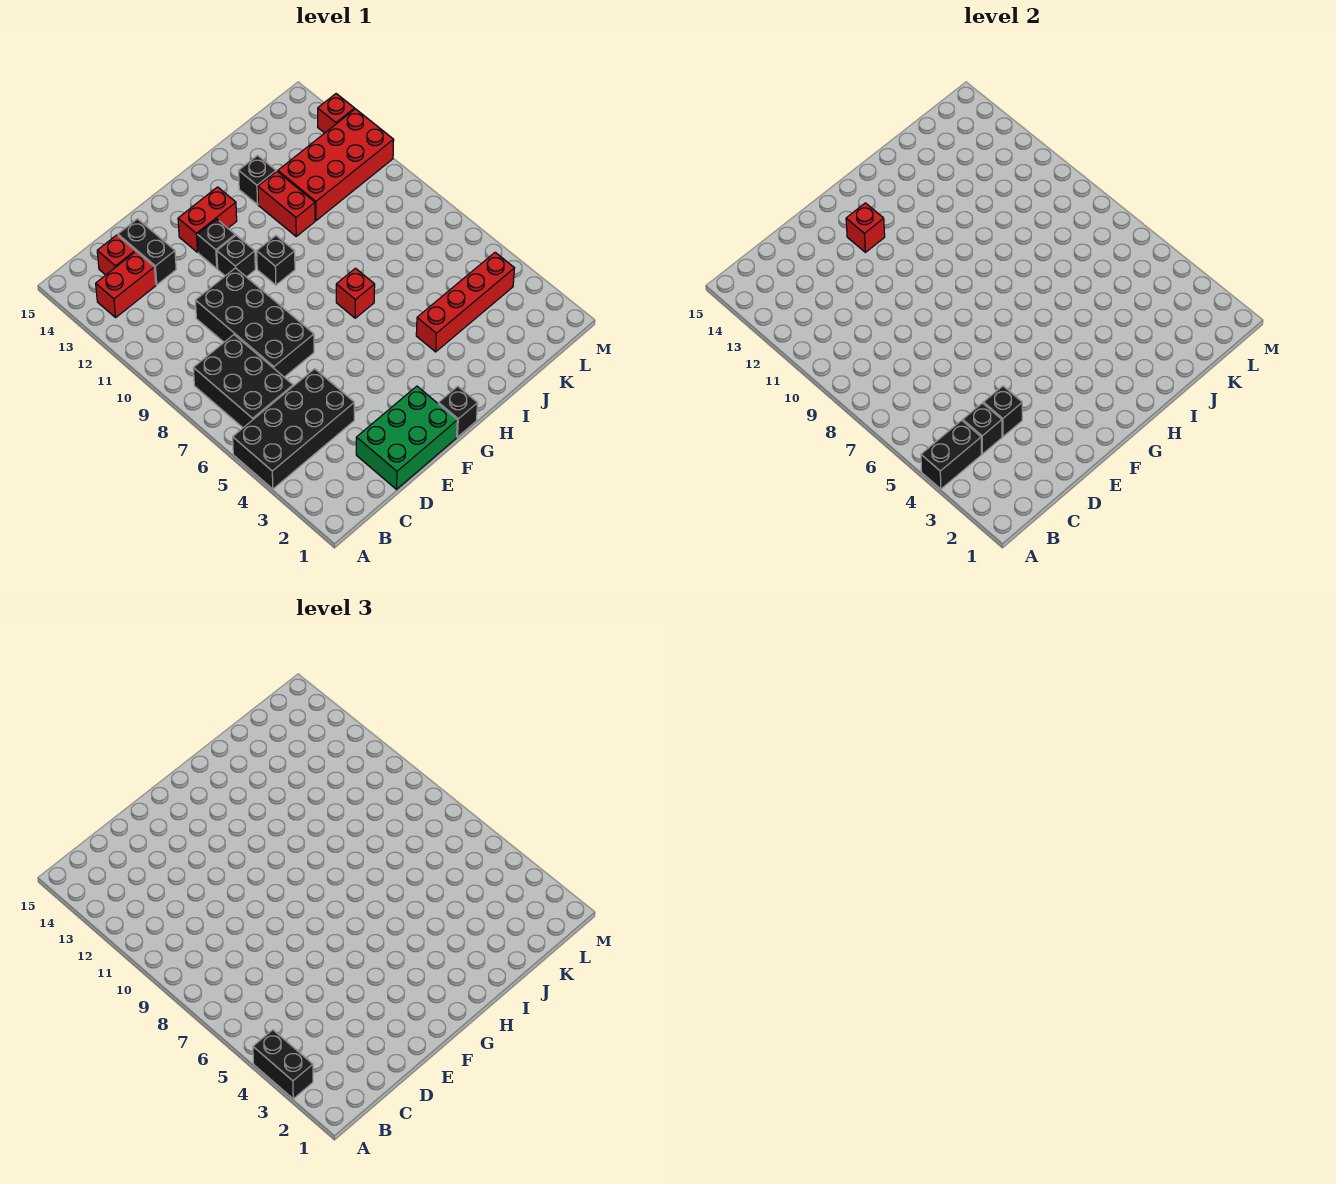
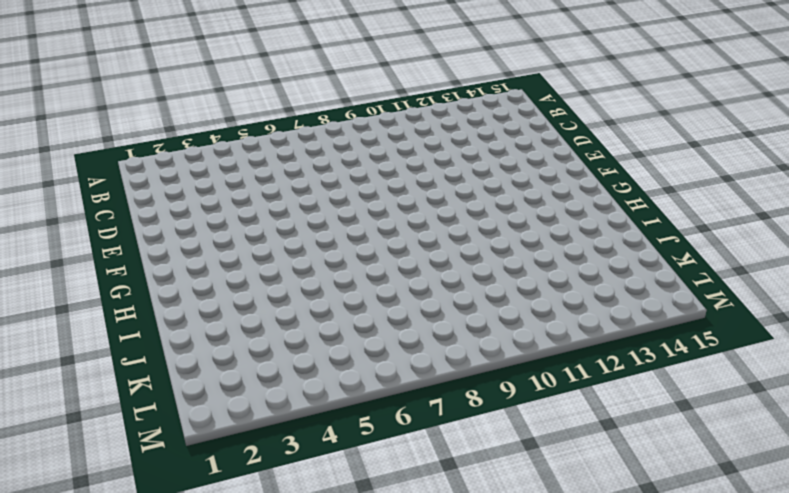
none -> black brick A4:D5 level 1
none -> black brick B6:C8 level 1
none -> red brick B13:C13 level 1

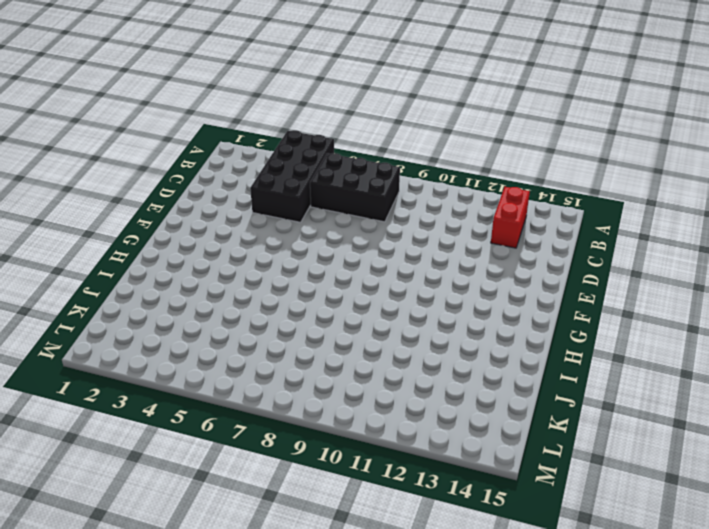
none -> red brick C14 level 1
none -> green brick D1:F2 level 1
none -> black brick D7:E10 level 1

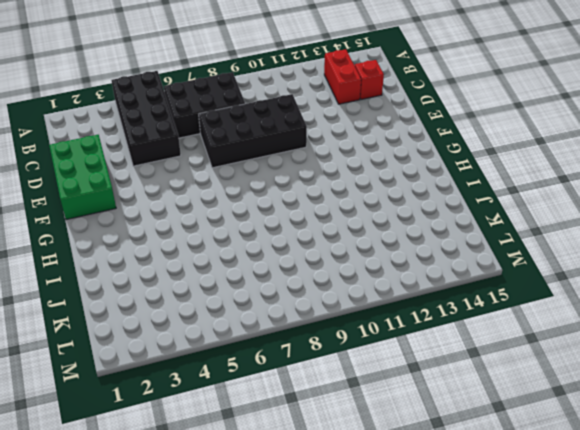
none -> black brick D13:D14 level 1
none -> black brick F11 level 1
none -> black brick F12 level 1

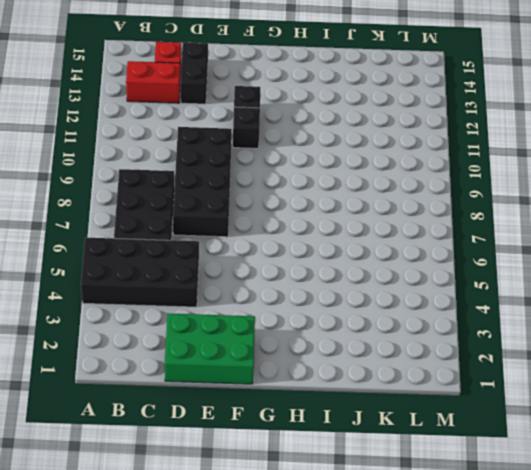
none -> red brick F13:G13 level 1
none -> black brick G1 level 1
none -> black brick G10 level 1

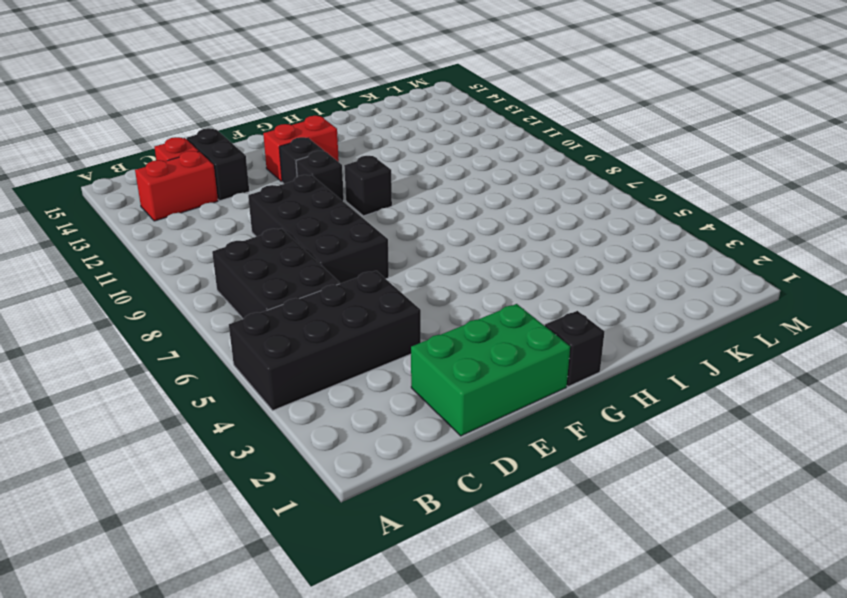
none -> red brick H7 level 1
none -> red brick I4:L4 level 1
none -> red brick I11:I12 level 1

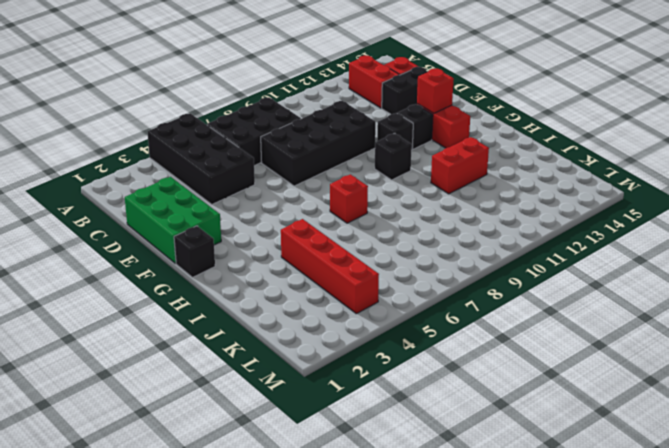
none -> black brick I13 level 1
none -> red brick J11:M12 level 1
none -> red brick M13 level 1

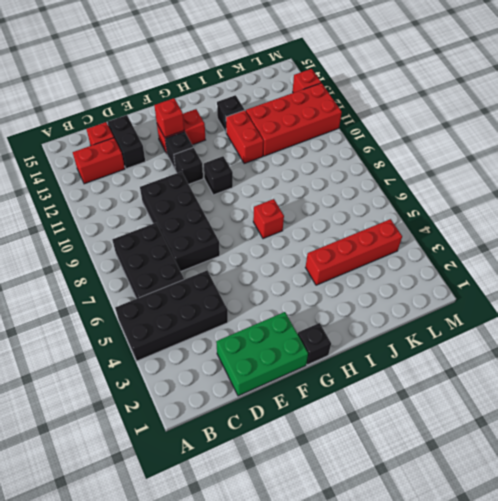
none -> black brick A4:B4 level 2
none -> black brick C4 level 2
none -> black brick D4 level 2

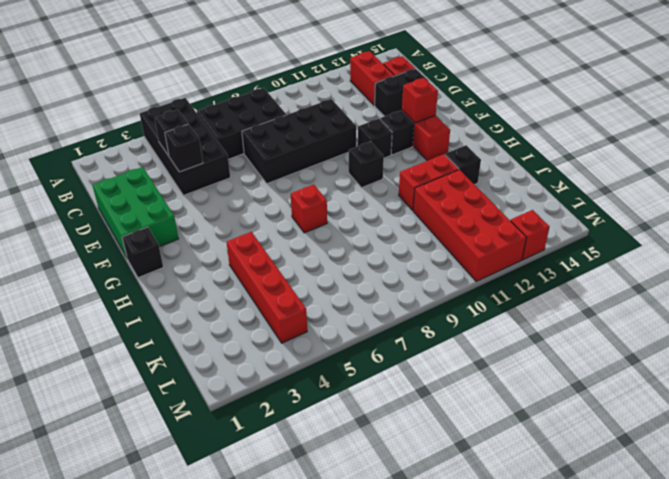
none -> black brick A4:B4 level 2
none -> black brick A3:A4 level 3

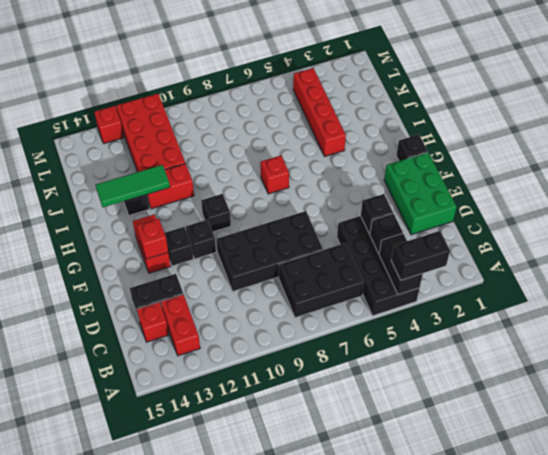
green tile I12:I14 level 2 -> none

